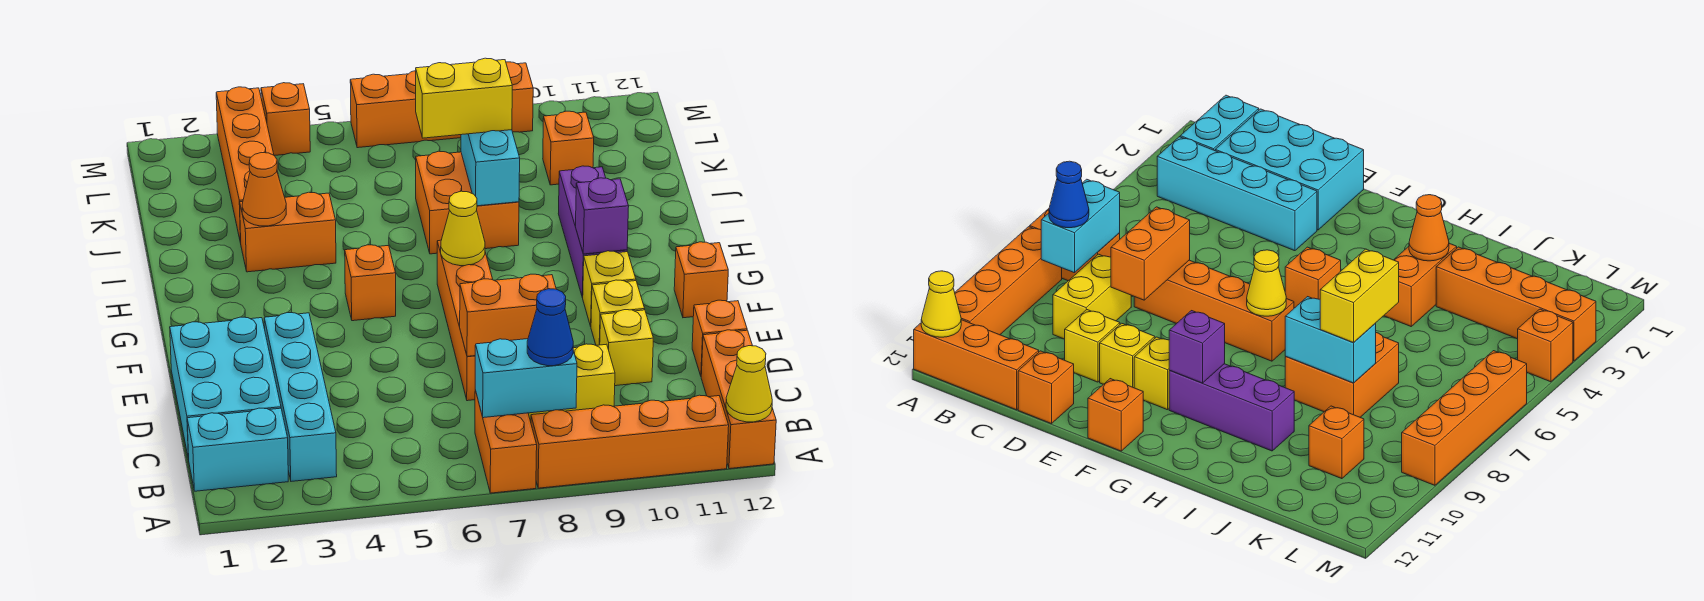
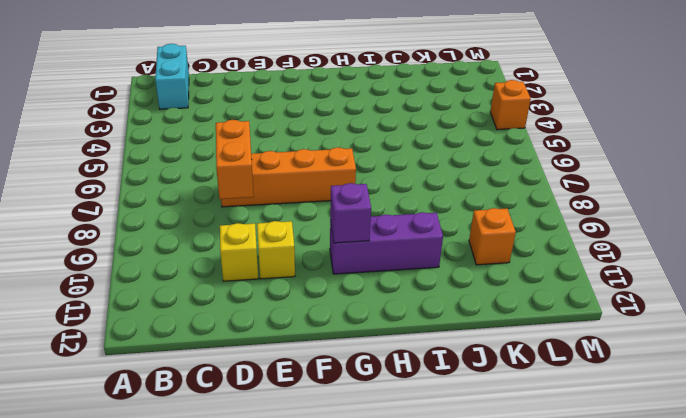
none -> orange brick A7:B7 level 1
none -> orange brick A8:A11 level 1
none -> orange brick A12:C12 level 1
none -> cyan brick B3:E3 level 1

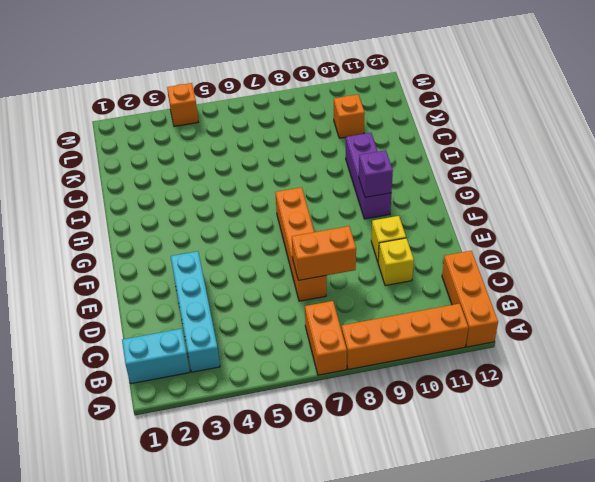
none -> cyan brick C1:E2 level 1
none -> yellow brick C8:C9 level 1
none -> orange brick D12 level 1
none -> yellow brick F10 level 1

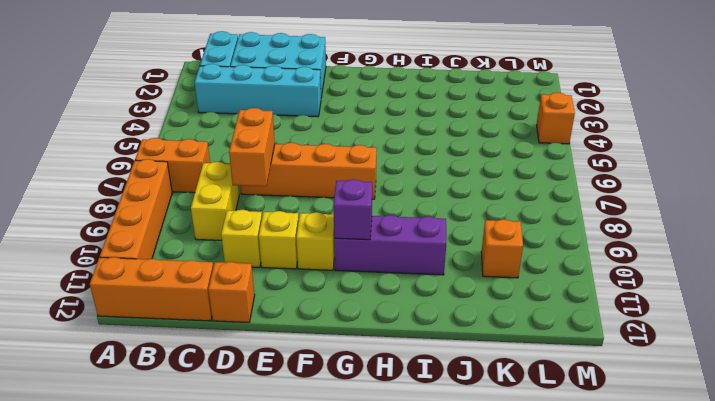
none -> orange brick F12 level 1
none -> orange brick G5 level 1
none -> orange brick I3:I4 level 1
none -> orange brick I7:J8 level 1

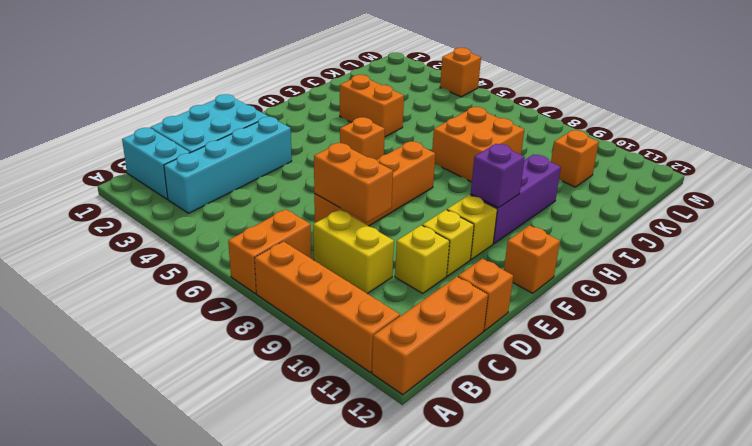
none -> orange brick J3:M3 level 1
none -> orange brick M6:M9 level 1
none -> yellow cone A12 level 2
none -> cyan brick B7:B8 level 2

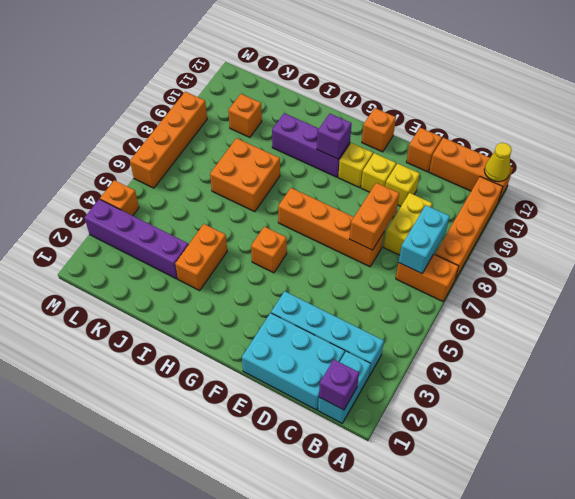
purple brick B1 level 2 -> none
purple brick J3:M3 level 1 -> orange brick J3:M3 level 1
none -> yellow cone G7 level 2
none -> orange cone I3 level 2
none -> cyan brick I8:J8 level 2
none -> blue cone B8 level 3

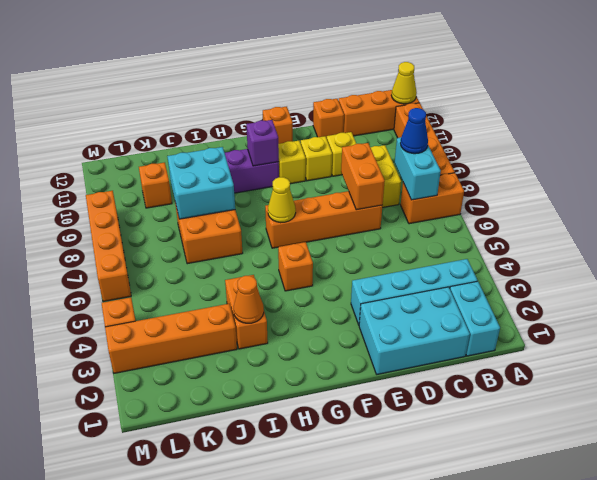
cyan brick I8:J9 level 2 -> cyan brick I8:J8 level 2
none -> yellow brick J7:J8 level 3

